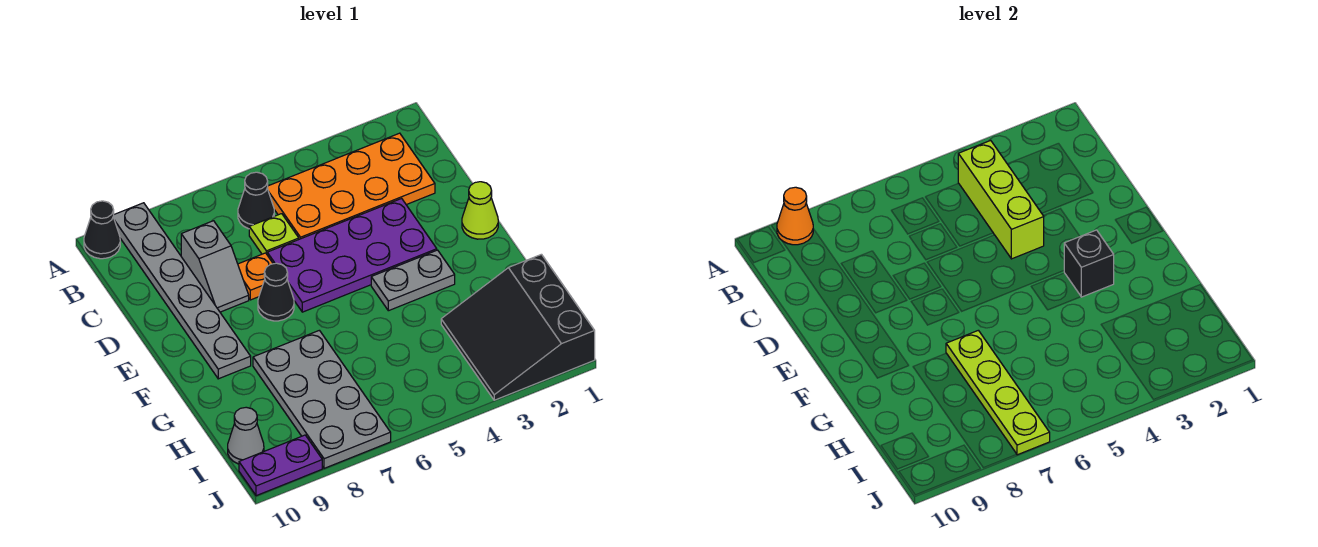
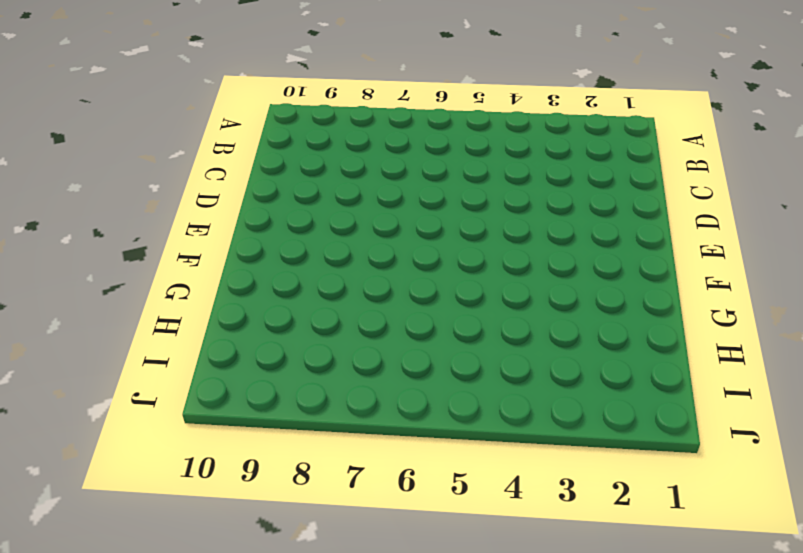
none -> grey plate A9:F9 level 1
none -> black cone A10 level 1
none -> orange plate B2:C5 level 1

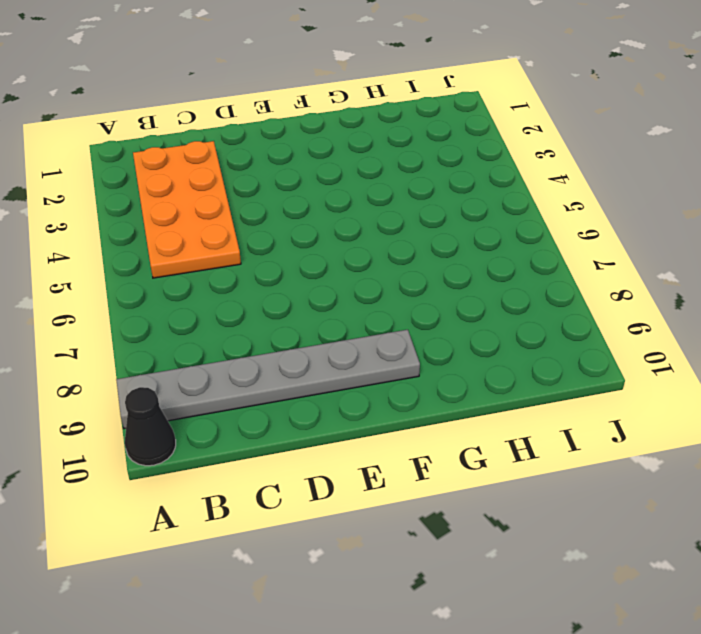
none -> black cone B6 level 1
none -> lime plate C6 level 1
none -> grey slope C8:D8 level 1 top C

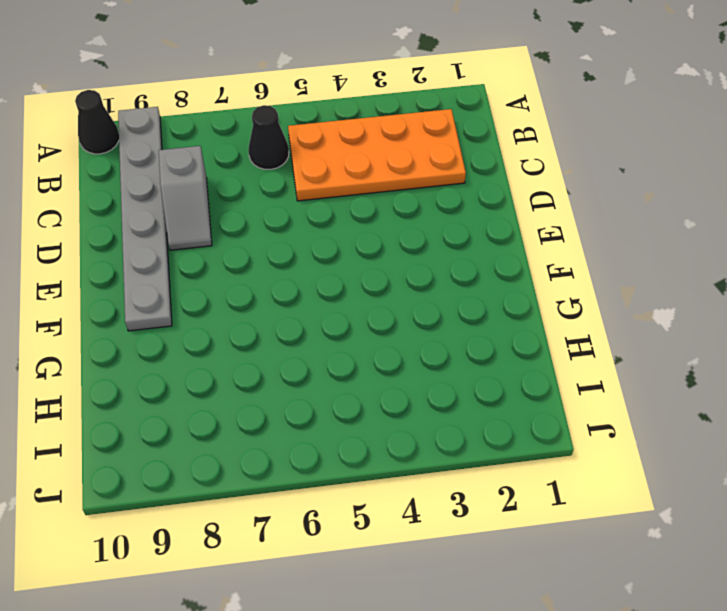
none -> lime plate C6 level 1
none -> purple plate D3:E6 level 1
none -> orange plate D7 level 1

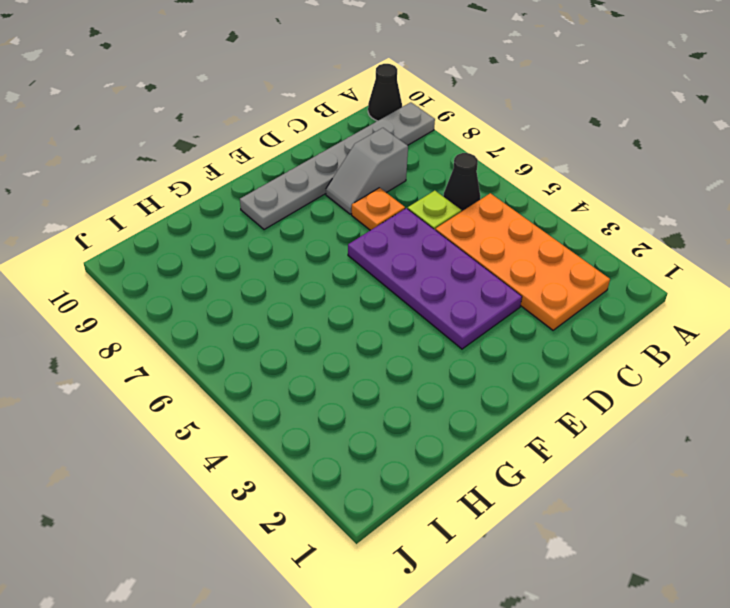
none -> lime cone E1 level 1
none -> black cone E7 level 1
none -> grey plate F3:F4 level 1

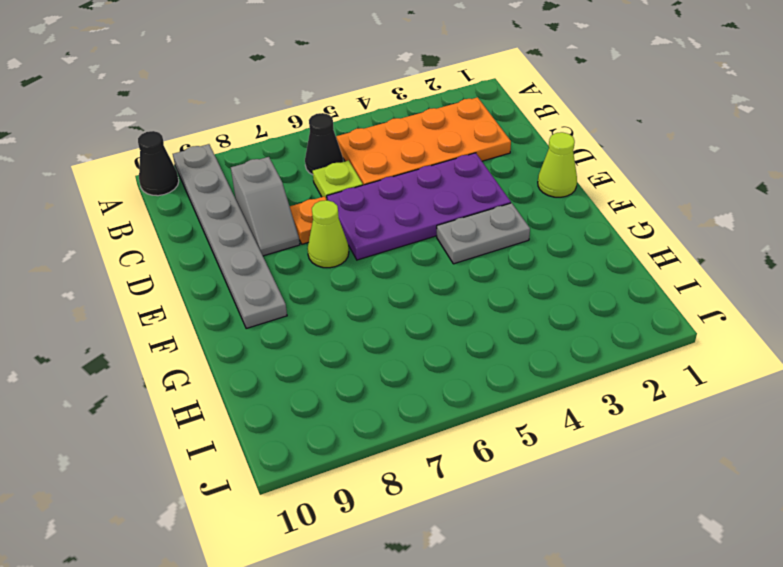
lime cone E7 level 1 -> black cone E7 level 1
none -> grey plate G7:J8 level 1
none -> black slope H1:J3 level 1 top 1
none -> grey cone I10 level 1

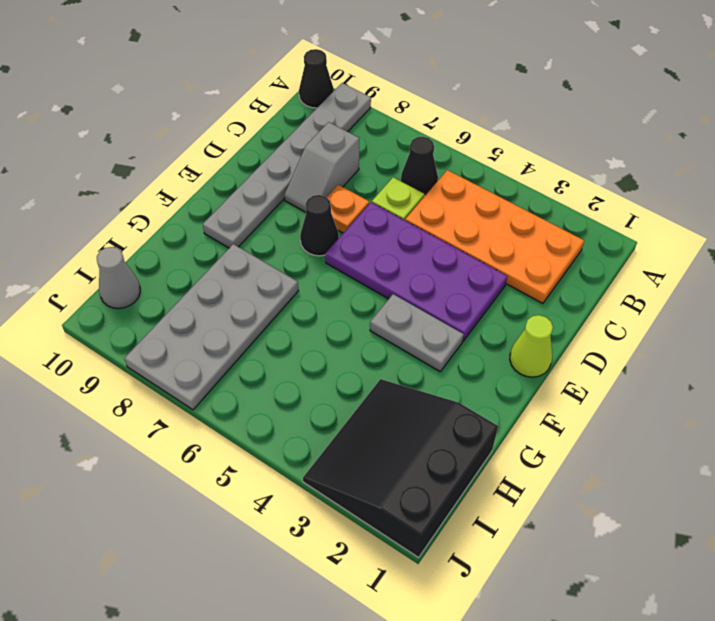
none -> purple plate J9:J10 level 1
none -> orange cone A9 level 2
none -> lime brick B4:D4 level 2

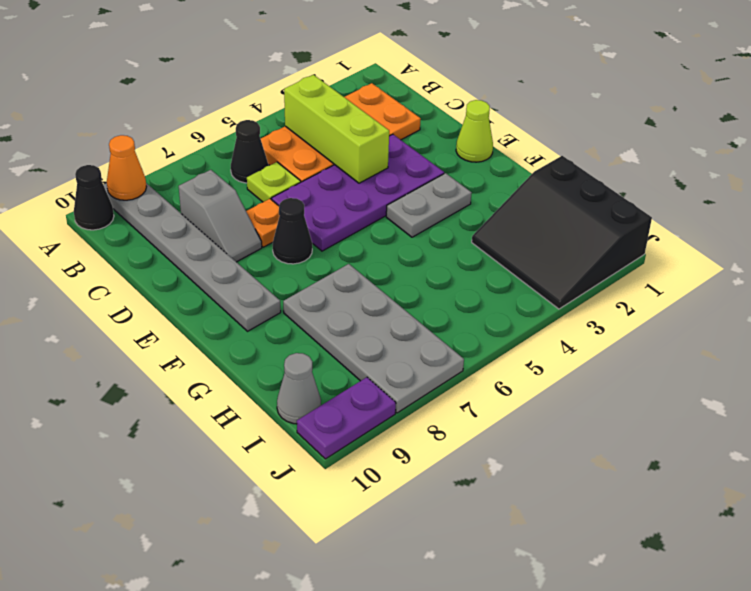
none -> black brick F3 level 2
none -> lime plate G7:J7 level 2

